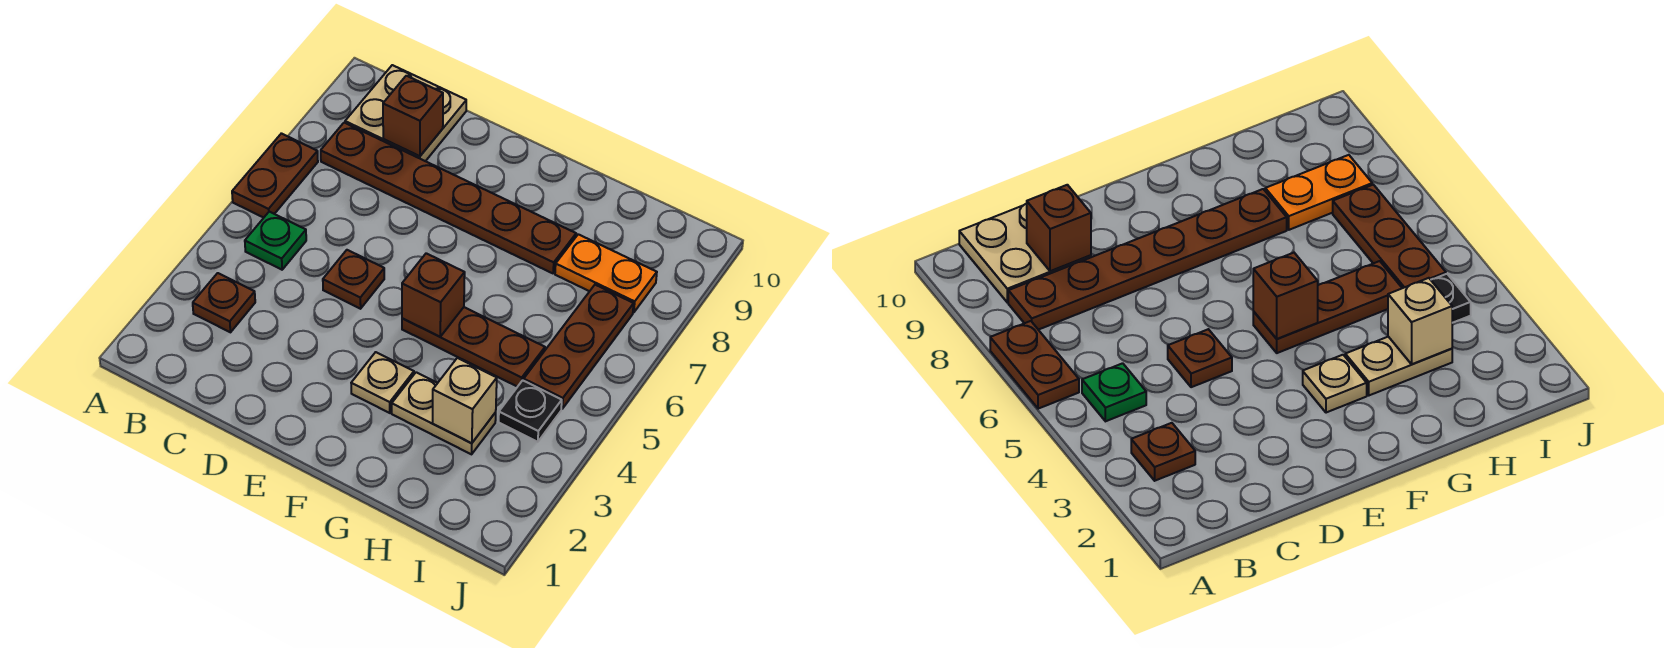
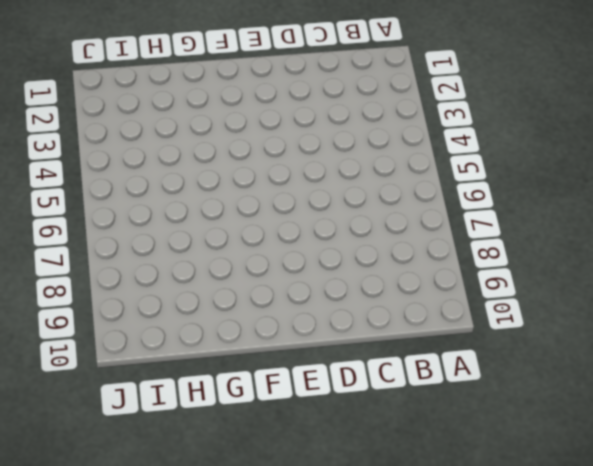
none -> brown plate A6:A7 level 1
none -> brown plate B3 level 1
none -> green plate B5 level 1

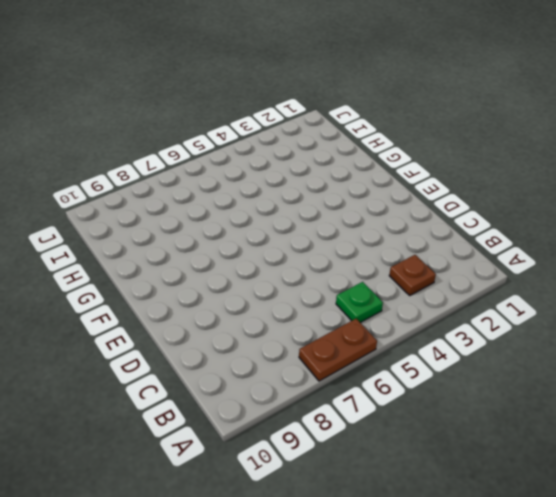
none -> brown plate B8:G8 level 1
none -> tan plate B9:C10 level 1
none -> brown plate D5 level 1

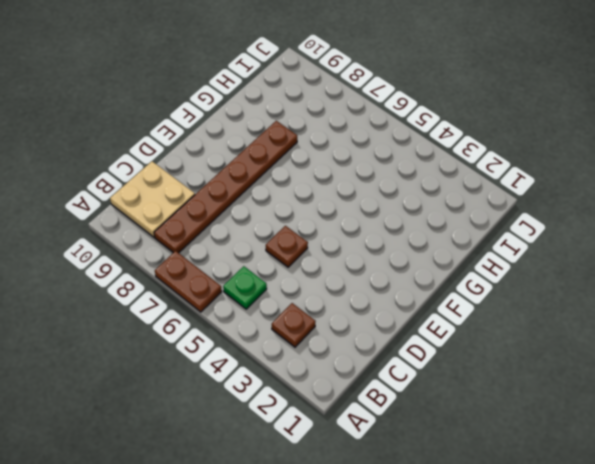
none -> tan plate F3 level 1
none -> brown plate F5:H5 level 1
none -> tan plate G3:H3 level 1

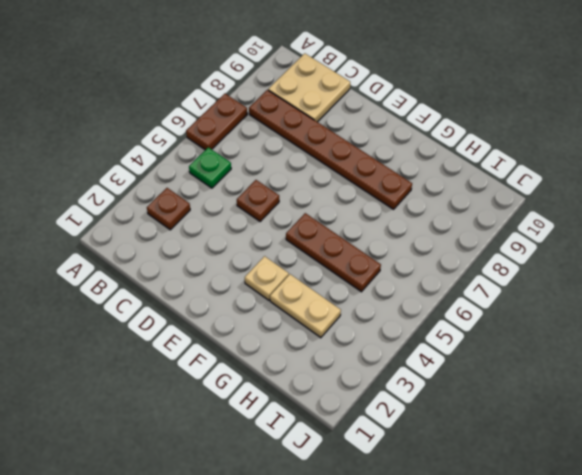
none -> orange plate H8:I8 level 1
none -> black plate I4 level 1
none -> brown plate I5:I7 level 1

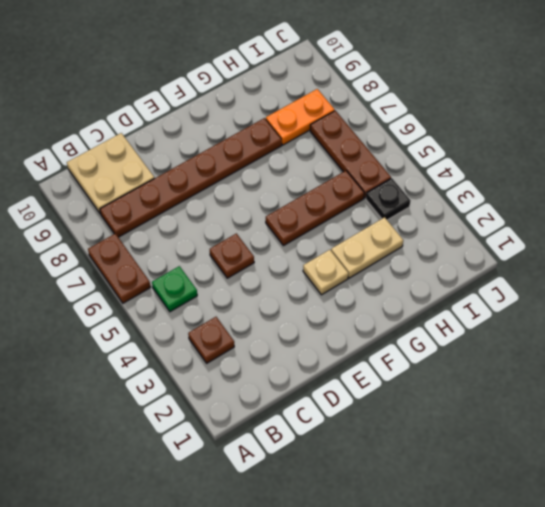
none -> brown brick C9 level 2
none -> brown brick F5 level 2
none -> tan brick H3 level 2

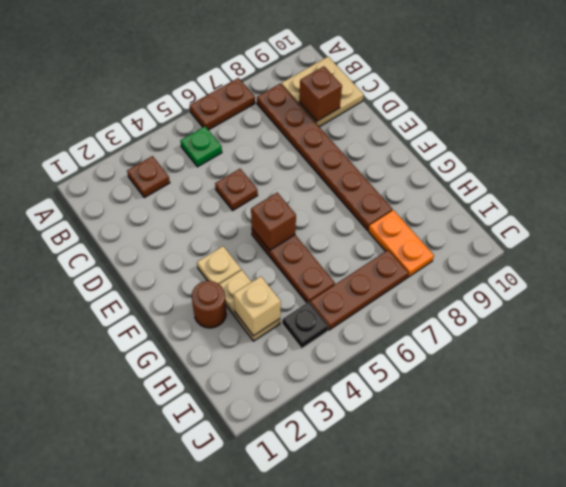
brown round brick G2 level 1 -> none

